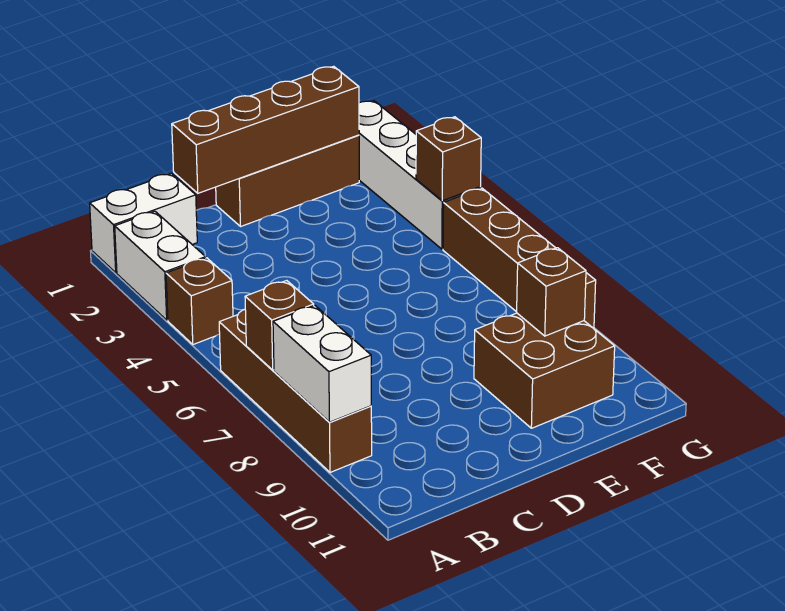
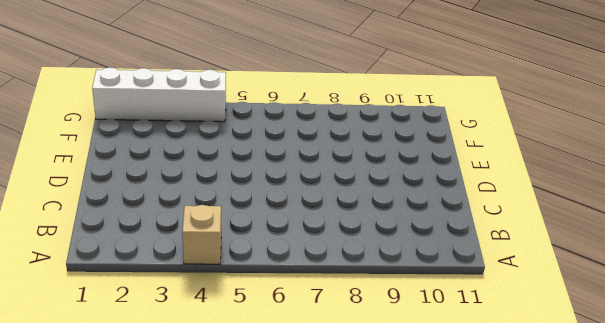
tan brick A4 level 1 -> brown brick A4 level 1
none -> white brick A1:B1 level 1
none -> white brick A2:A3 level 1
none -> brown brick A6:A9 level 1

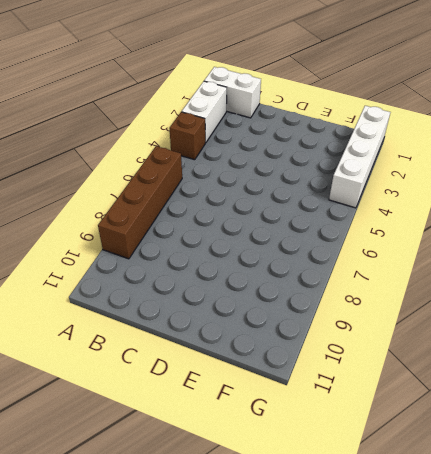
none -> brown brick D1:F1 level 1
none -> brown brick E9:F10 level 1
none -> brown brick G5:G8 level 1

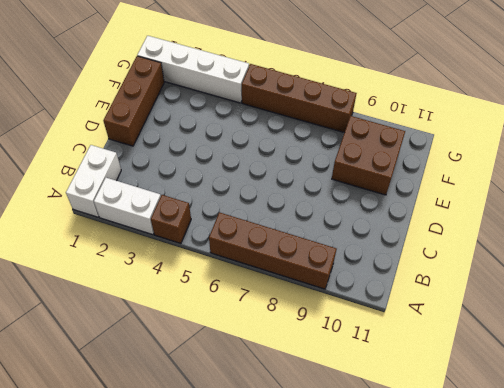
none -> brown brick A7 level 2
none -> white brick A8:A9 level 2
none -> brown brick C1:F1 level 2

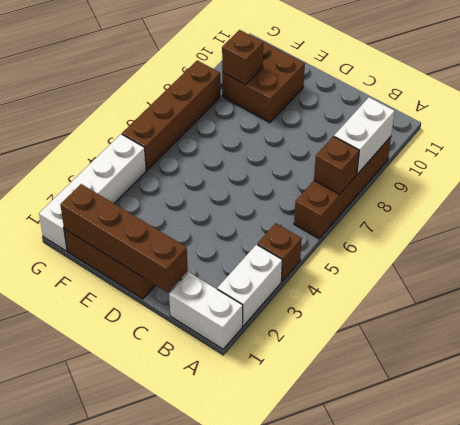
none -> brown brick G4 level 2

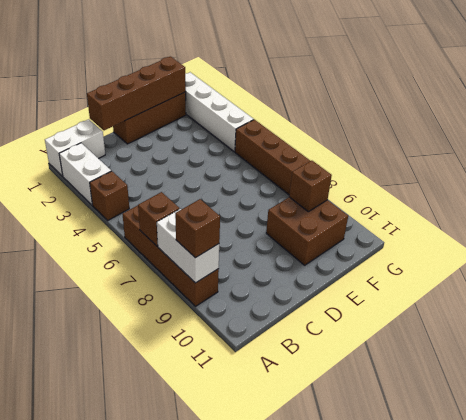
brown brick A9 level 3 -> brown brick G4 level 2

